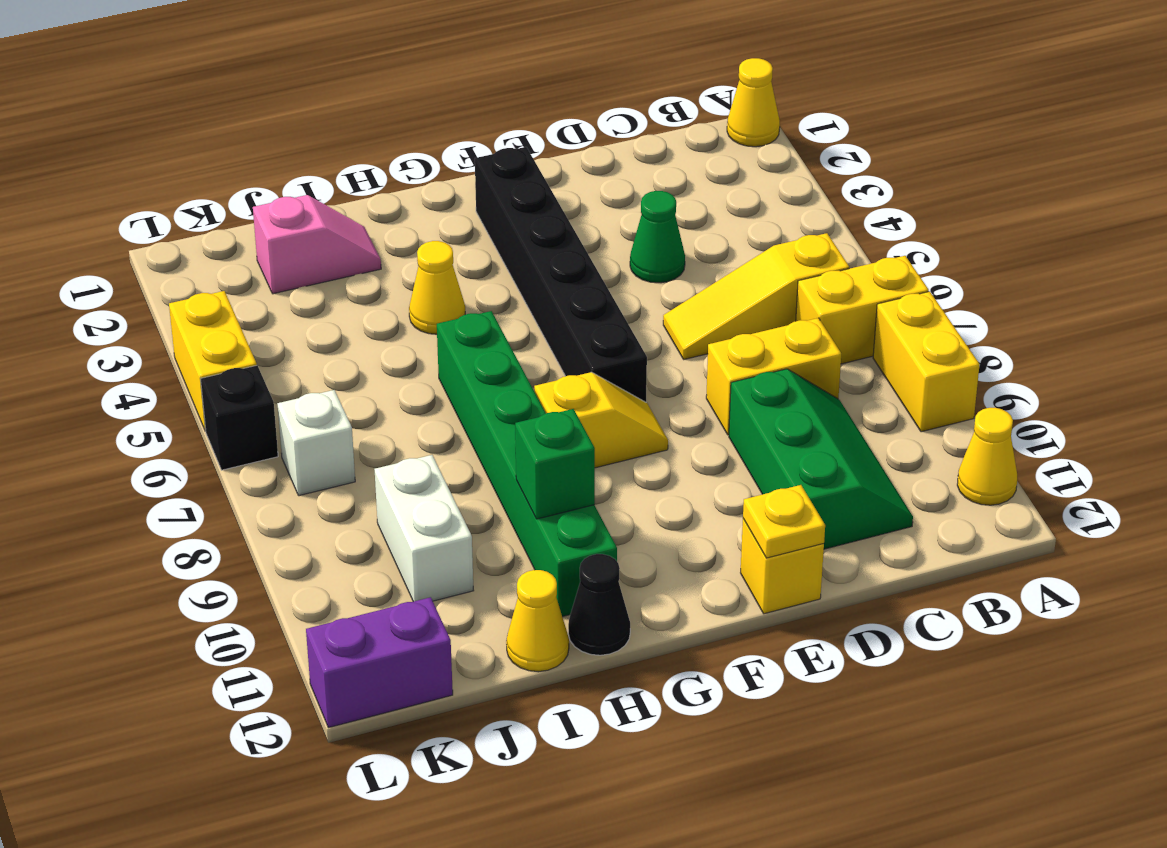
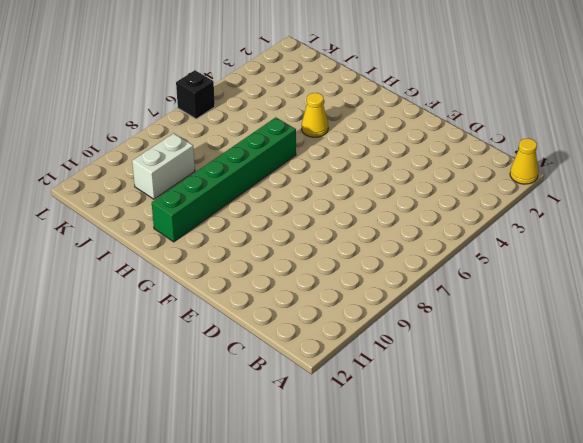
none -> yellow brick A7:B7 level 1
none -> yellow brick A8:A9 level 1
none -> yellow cone A11 level 1

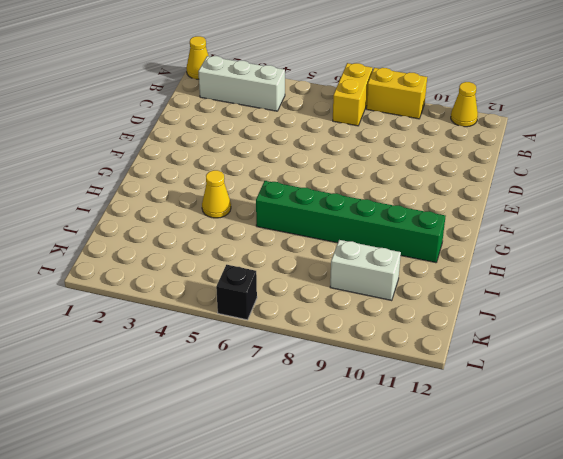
white brick B2:B4 level 1 -> none
none -> yellow slope B6:D6 level 1 top B
none -> yellow brick C8:D8 level 1
none -> green slope C9:D11 level 1 top D

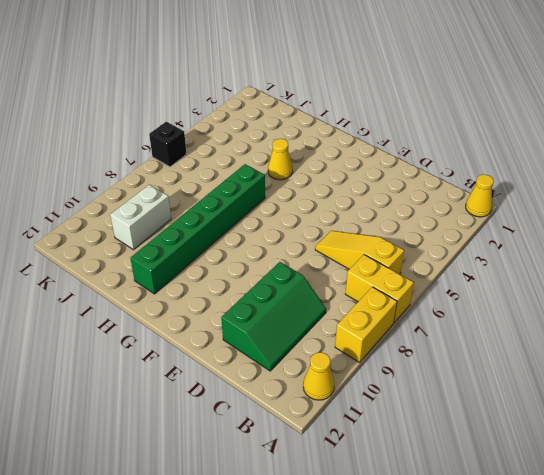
none -> yellow brick C8:D8 level 1
none -> green cone D4 level 1
none -> yellow brick E12 level 1

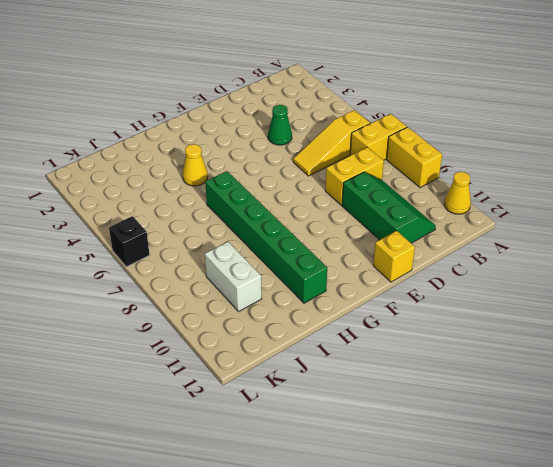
none -> yellow cone A1 level 1
none -> black brick F2:F7 level 1
none -> yellow slope F8:G8 level 1 top G

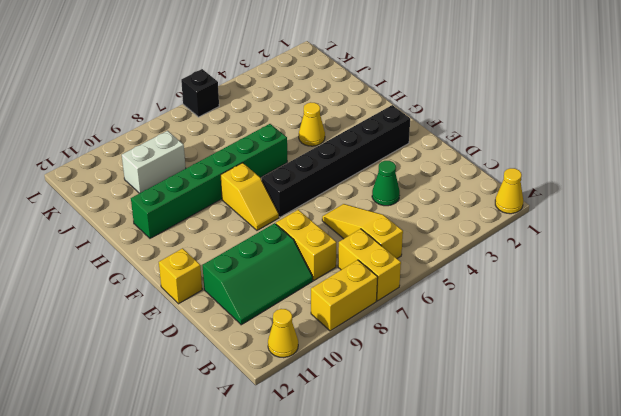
none -> black cone H12 level 1
none -> pink slope I2:J2 level 1 top J
none -> yellow cone I12 level 1

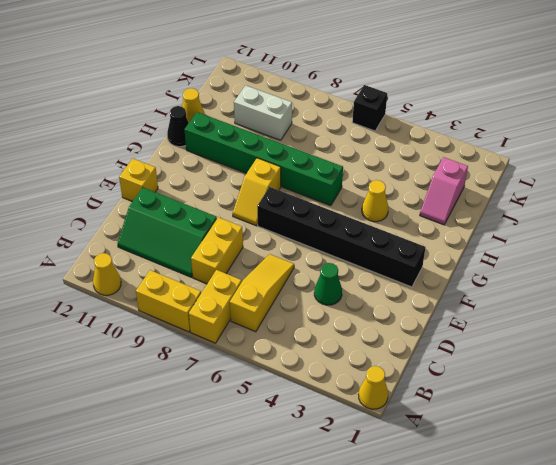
none -> white brick K7 level 1
none -> purple brick K12:L12 level 1
none -> yellow brick L4:L5 level 1

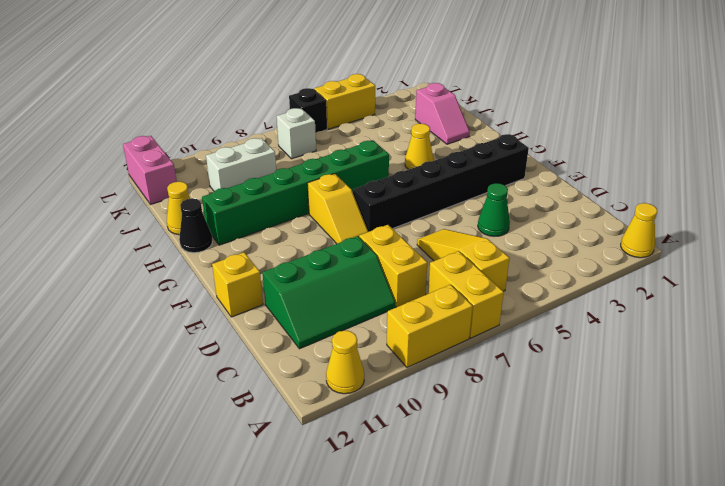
pink brick K12:L12 level 1 -> purple brick K12:L12 level 1
none -> yellow plate E12 level 2
none -> green brick H10 level 2

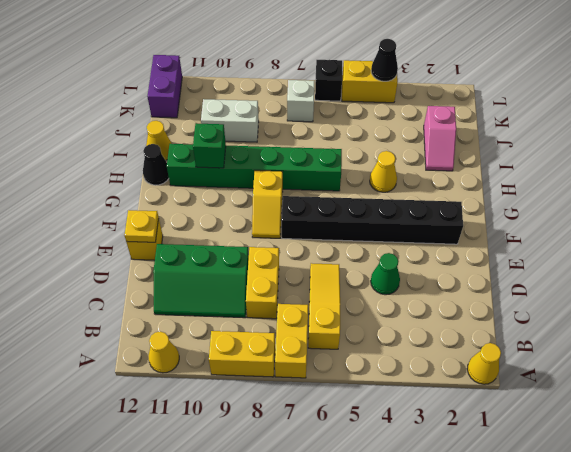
black cone L4 level 2 -> none

